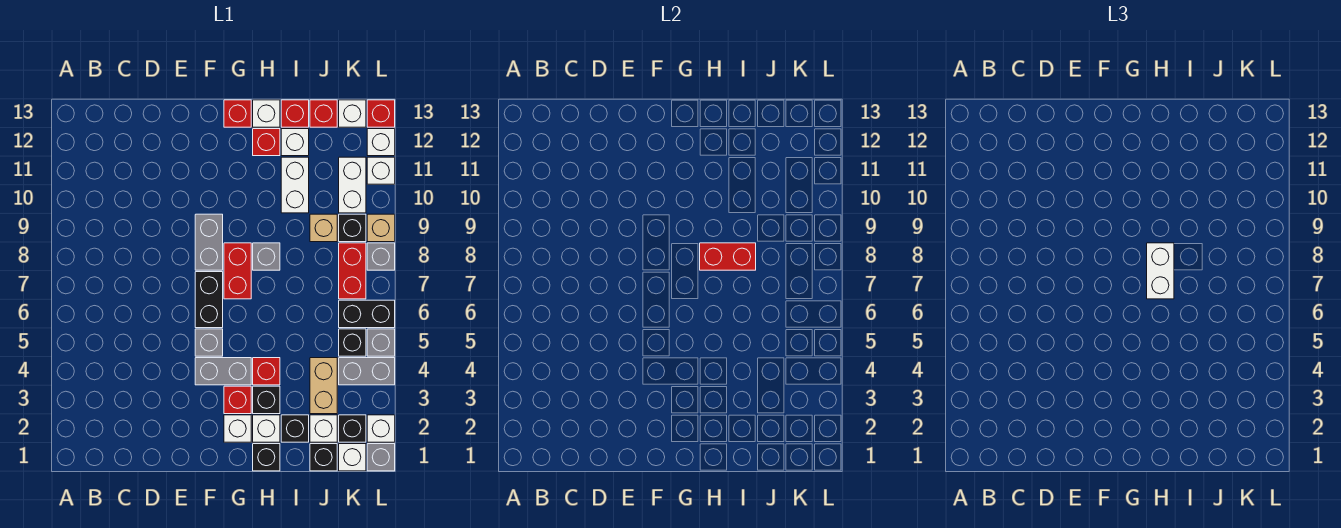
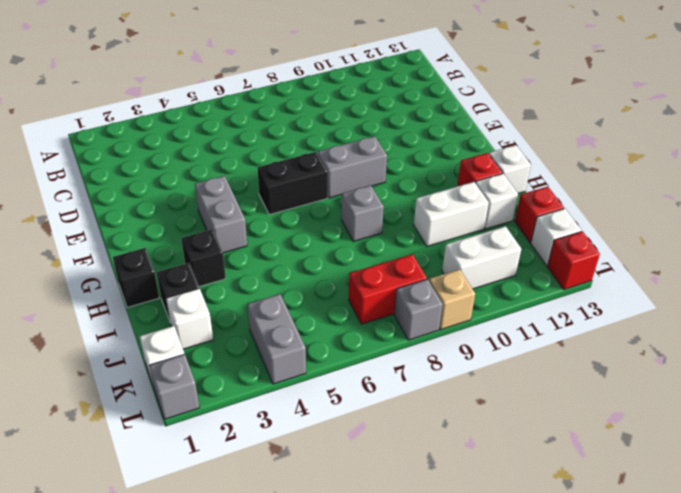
none -> grey brick F5 level 1
none -> white brick G2 level 1
none -> red brick G3 level 1
none -> red brick G7:G8 level 1

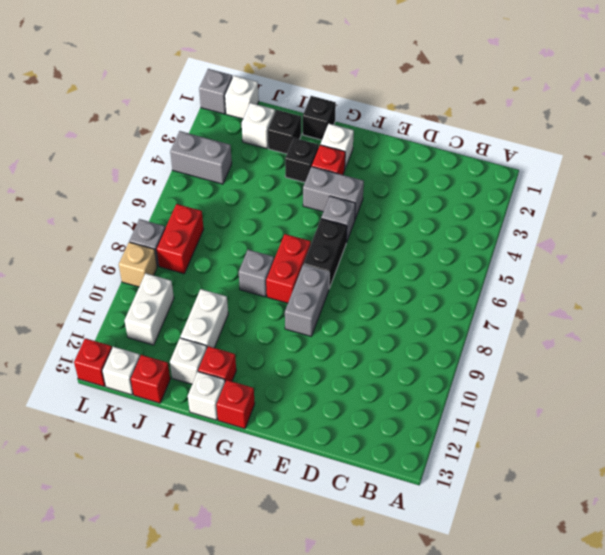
none -> white brick H2 level 1
none -> red brick H4 level 1
none -> red brick I13 level 1
none -> black brick J1 level 1

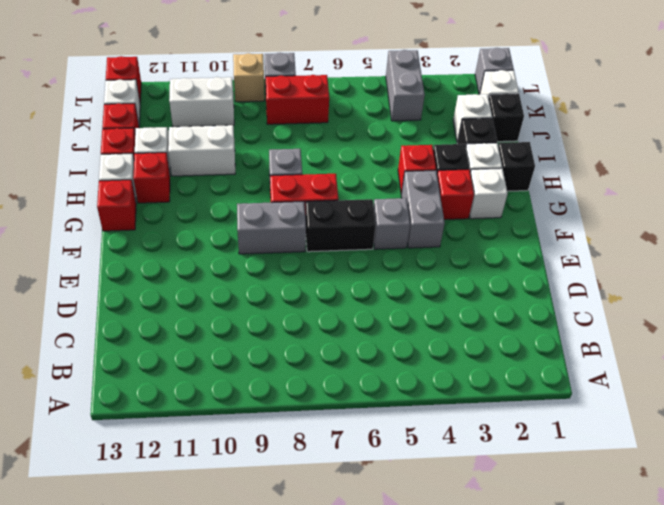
none -> tan brick J3:J4 level 1
none -> tan brick J9 level 1
none -> black brick K2 level 1
none -> black brick K5 level 1

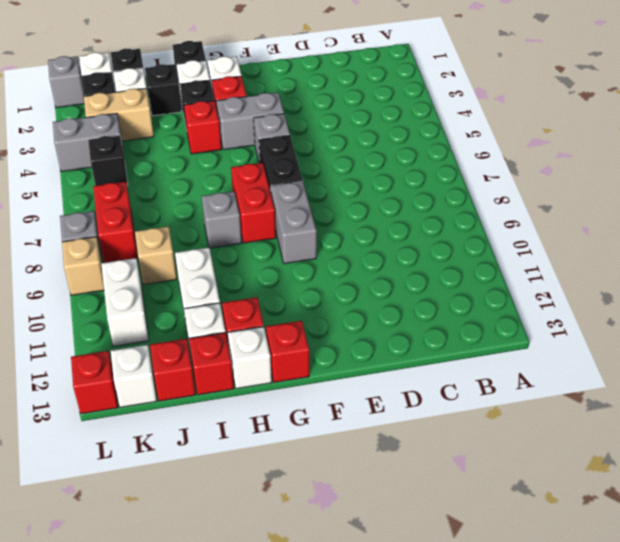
tan brick J3:K3 level 1 -> tan brick J3:J4 level 1
none -> black brick K6:L6 level 1
none -> black brick K9 level 1
none -> white brick L2 level 1
none -> grey brick L5 level 1

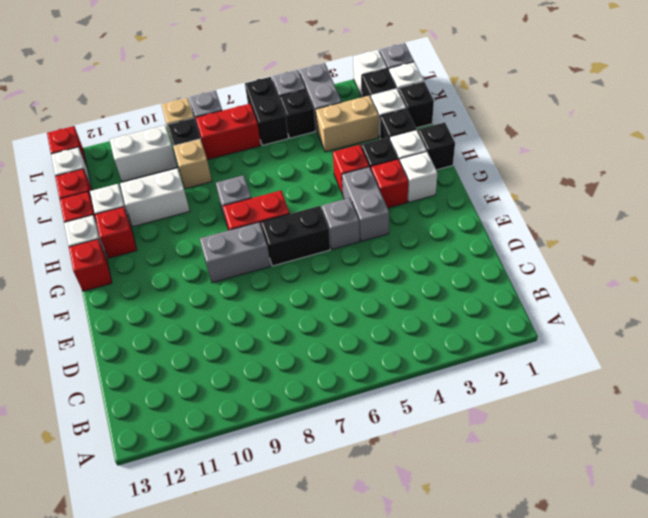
none -> white brick L11 level 1
none -> white brick L12 level 1
none -> red brick H8:I8 level 2
none -> white brick H7:H8 level 3

